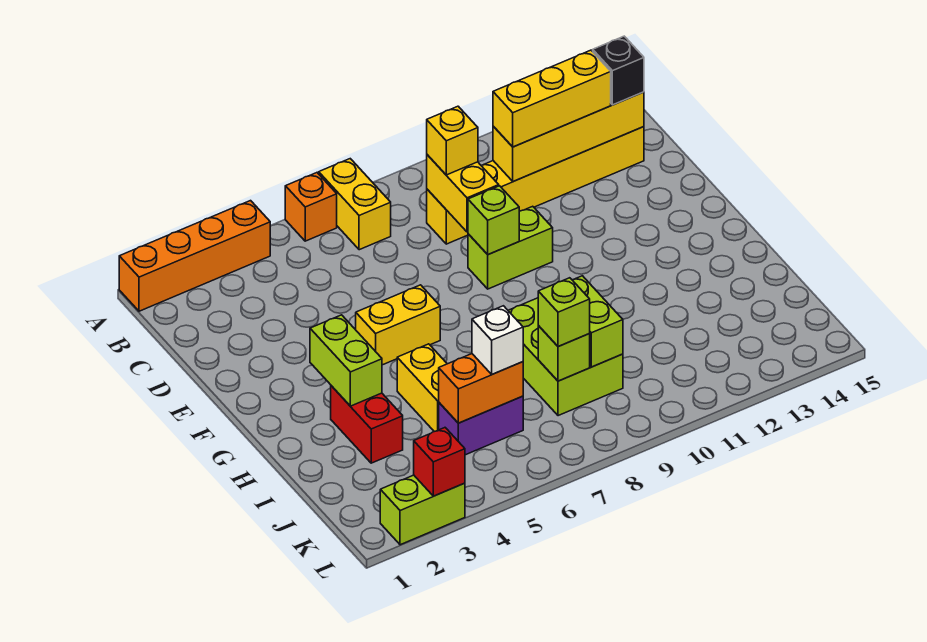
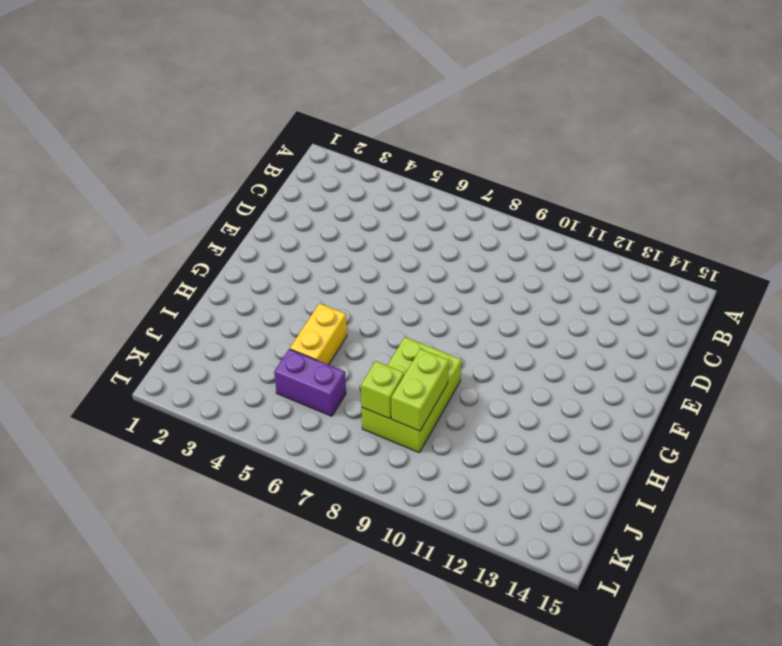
none -> orange brick A1:A4 level 1
none -> orange brick A6 level 1
none -> yellow brick A7:B7 level 1

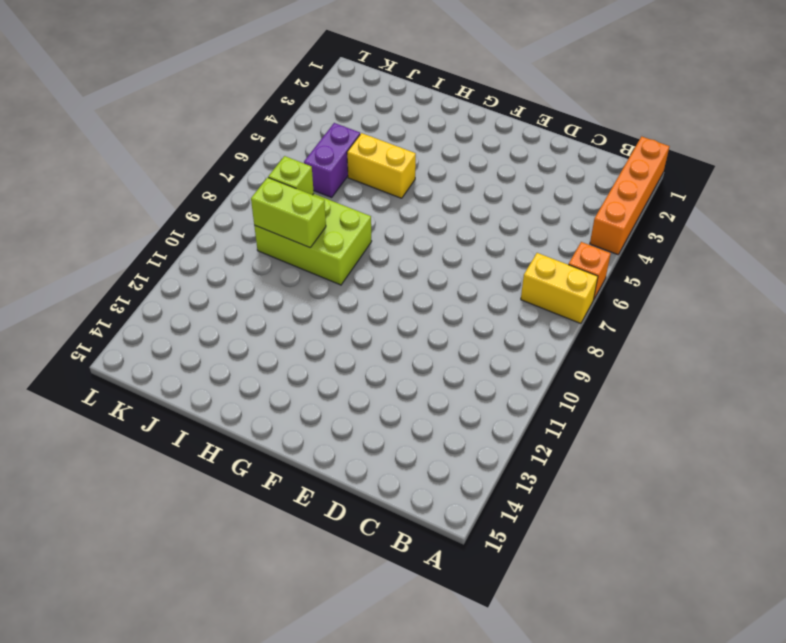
none -> yellow brick C9:C14 level 1
none -> lime brick E9:E10 level 1
none -> yellow brick F5:F6 level 1

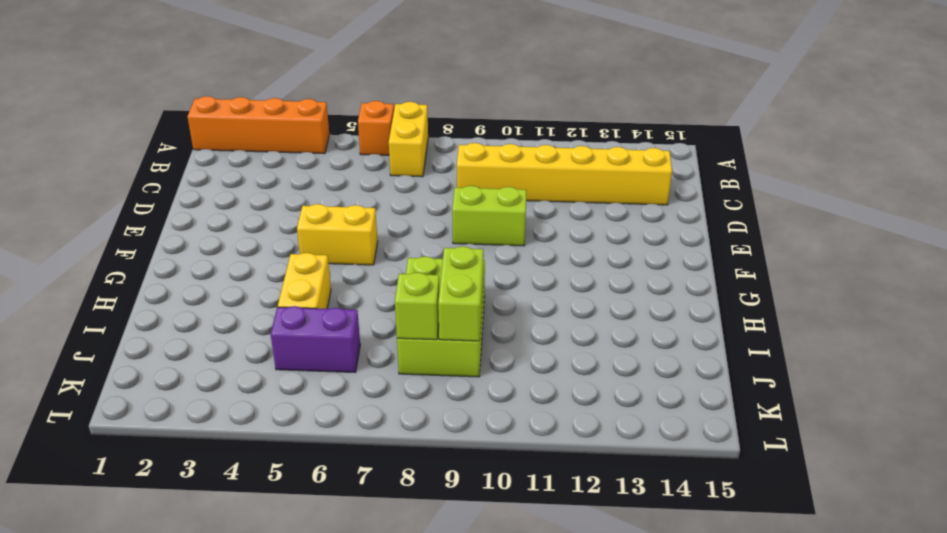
none -> red brick H3:I3 level 1
none -> lime brick L2:L3 level 1
none -> yellow brick C9:D9 level 2

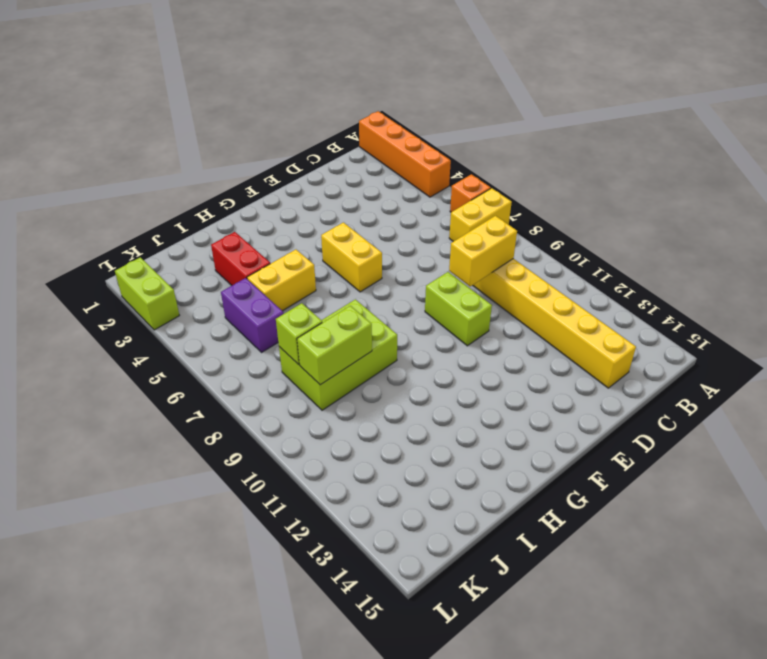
red brick I3:I4 level 1 -> red brick H3:I3 level 1
none -> yellow brick C11:C14 level 2
none -> lime brick E9 level 2
none -> lime brick G3:H3 level 2

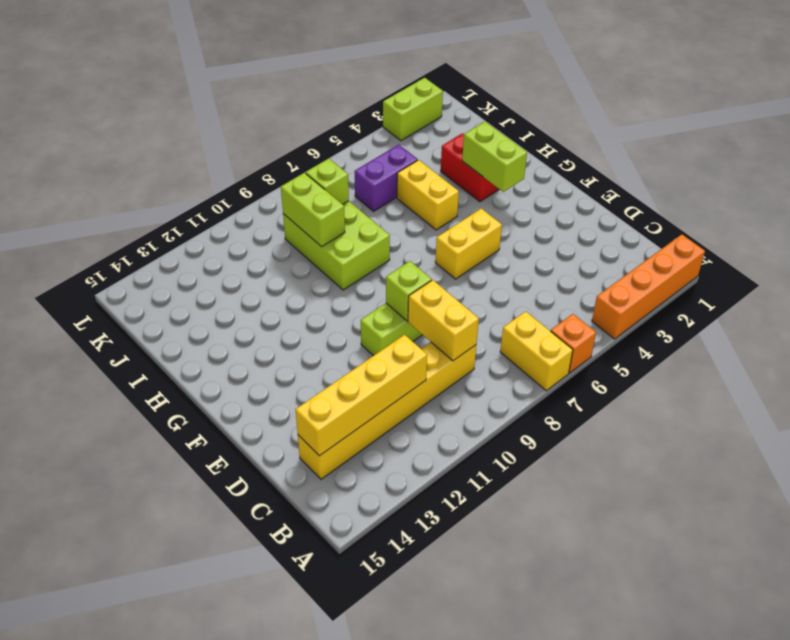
none -> orange brick J5:J6 level 2
none -> red brick L3 level 2
none -> yellow brick C9 level 3

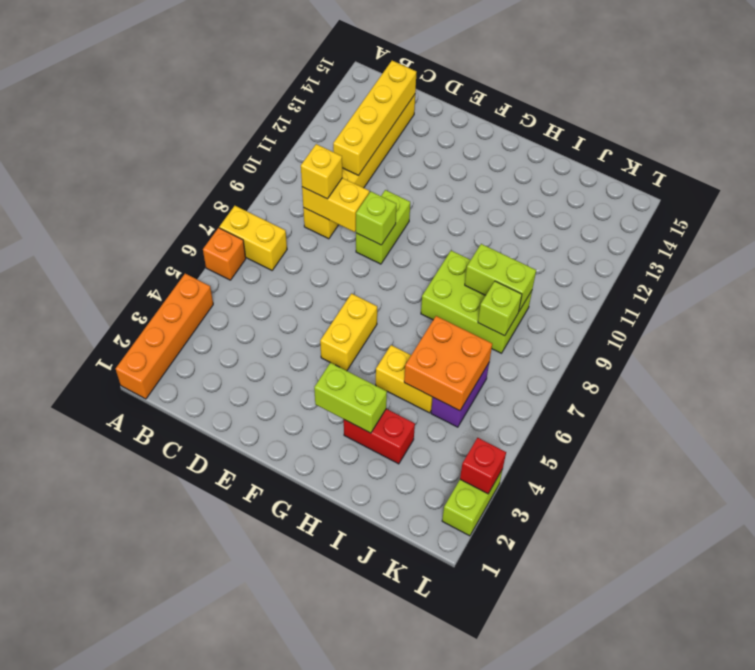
orange brick I5:J6 level 2 -> orange brick J5:J6 level 2
none -> yellow brick C11:C13 level 3
none -> black brick C14 level 3
none -> white brick J6 level 3

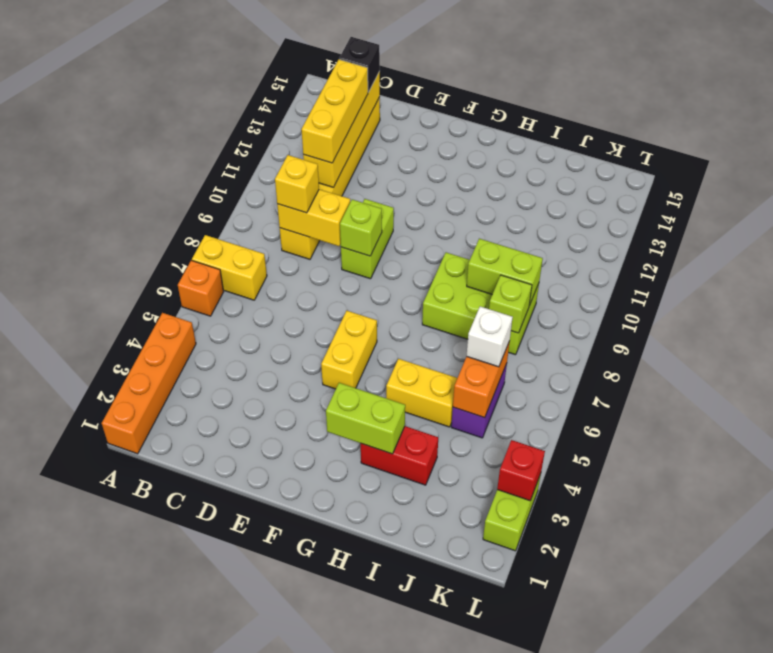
none -> lime brick J8 level 3

